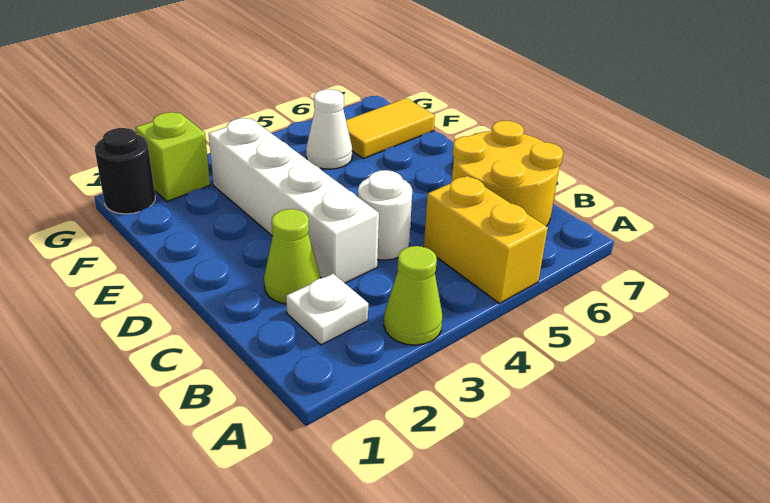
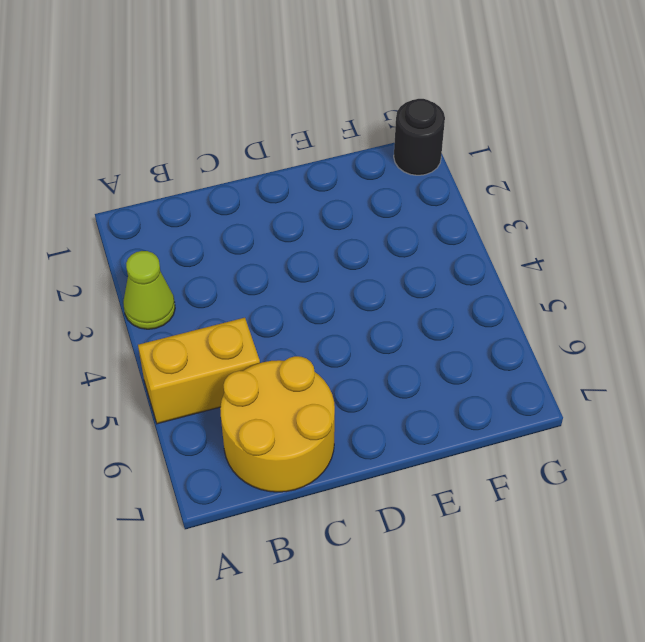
none -> white plate B2 level 1
none -> lime cone C2 level 1

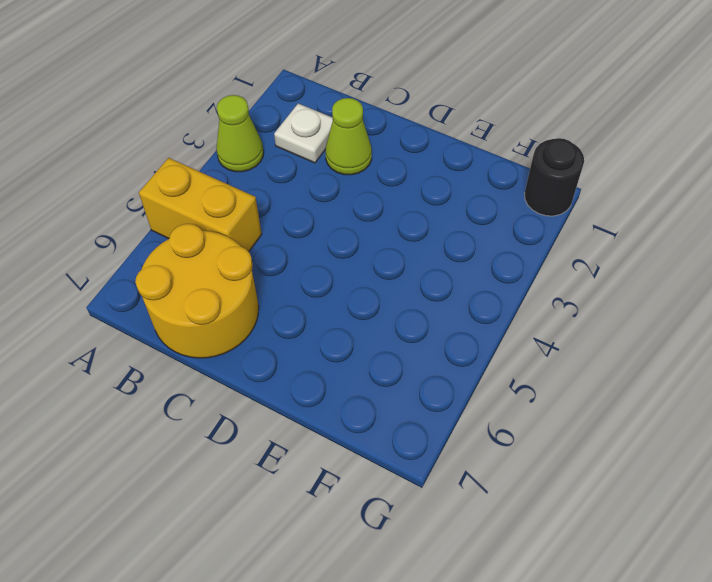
none -> white brick C3:F3 level 1
none -> white round brick C4 level 1

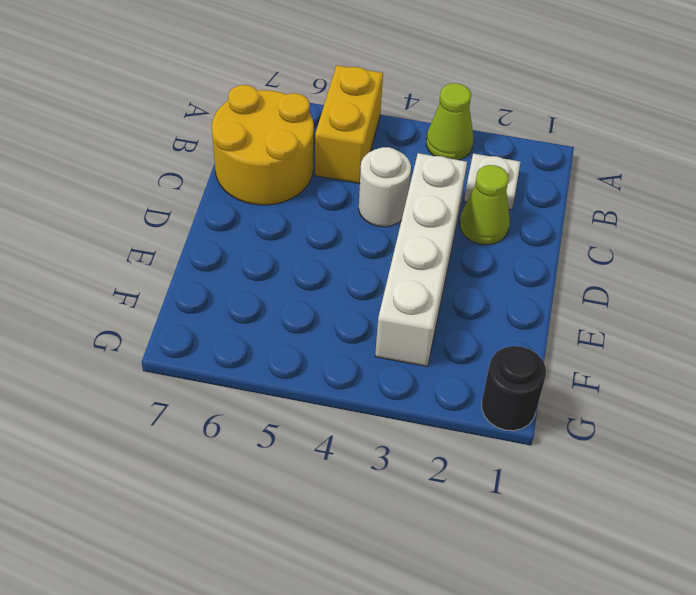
none -> white cone F5 level 1
none -> yellow tile F6:F7 level 1

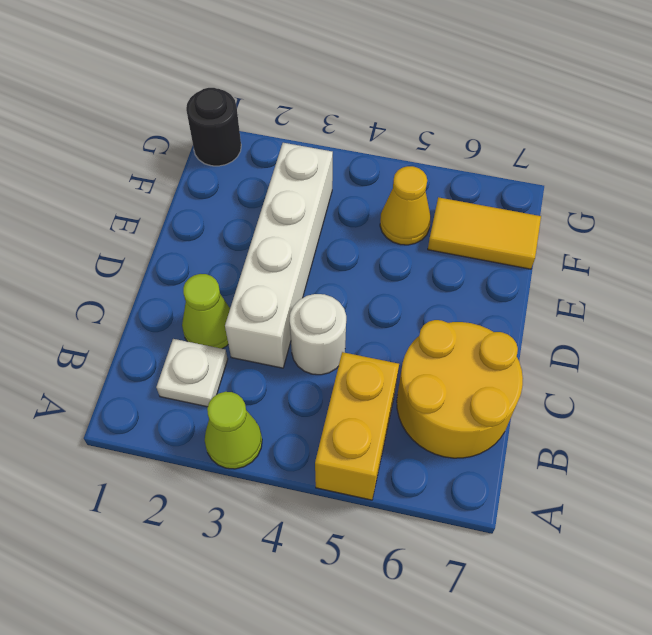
yellow cone F5 level 1 -> white cone F5 level 1
none -> lime brick G2 level 1

